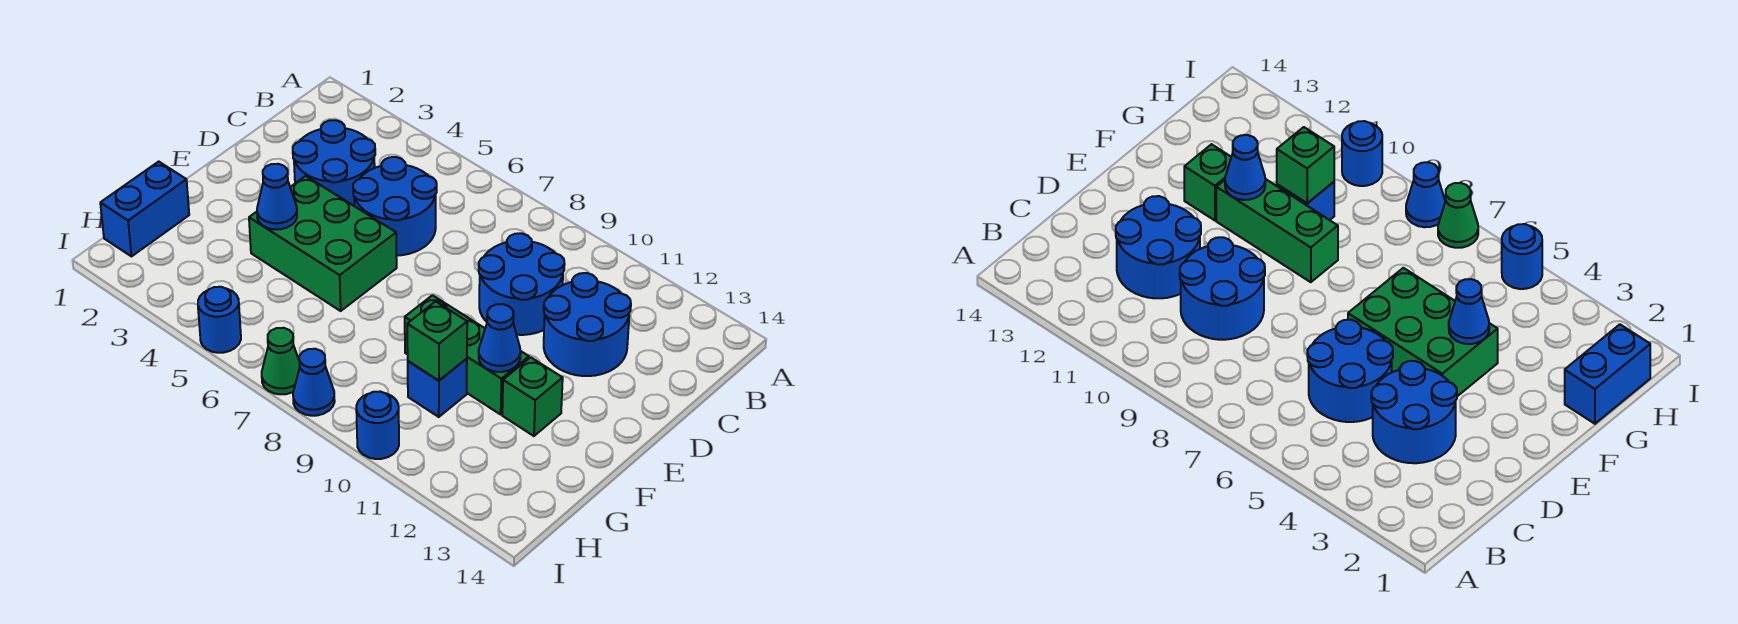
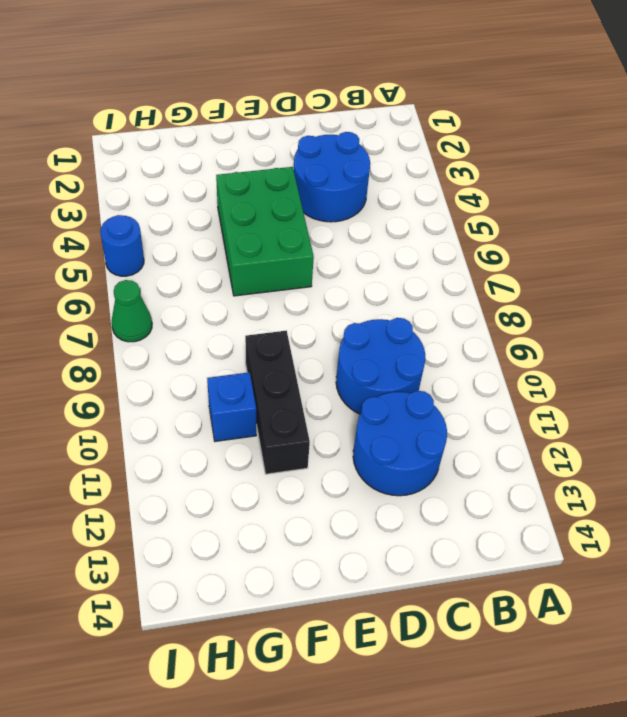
black brick F9:F11 level 1 -> green brick F9:F11 level 1
none -> blue round brick C5:D6 level 1
none -> green brick F12 level 1
none -> blue brick G1:H1 level 1

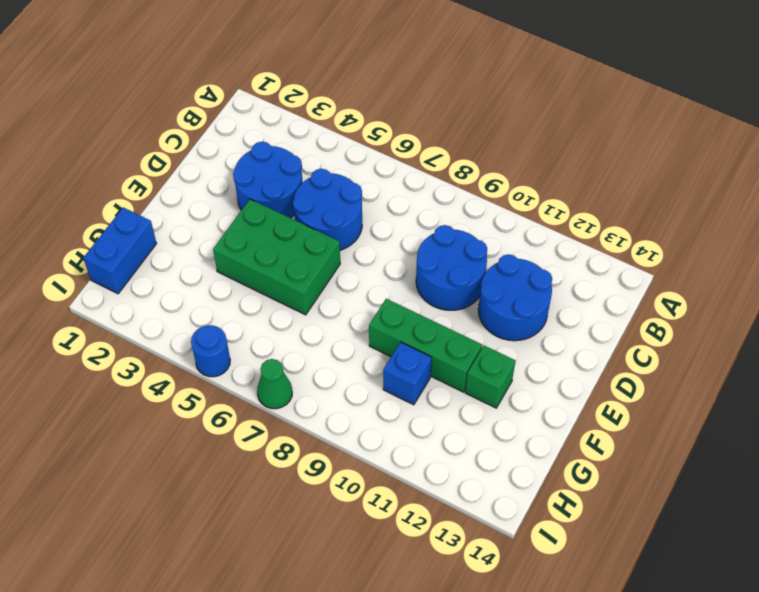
none -> blue cone I8 level 1
none -> blue round brick I10 level 1
none -> blue cone F4 level 2

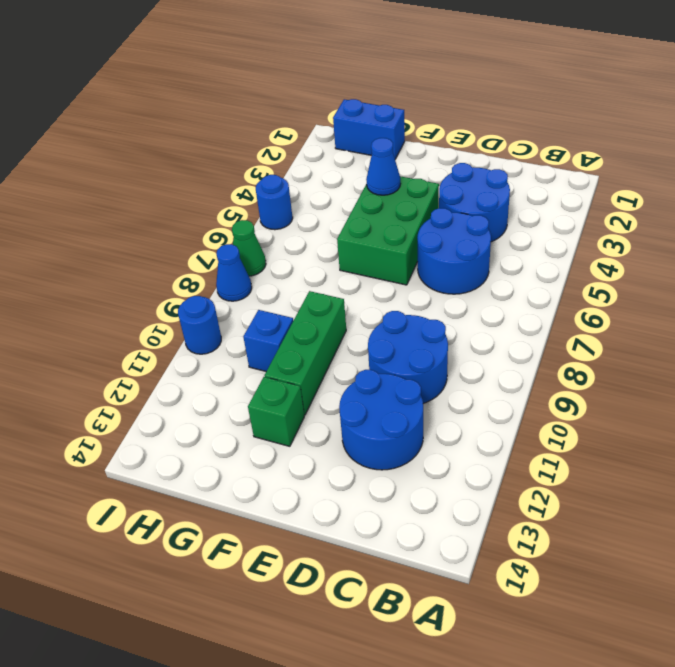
none -> blue cone F11 level 2
none -> green brick G10 level 2

